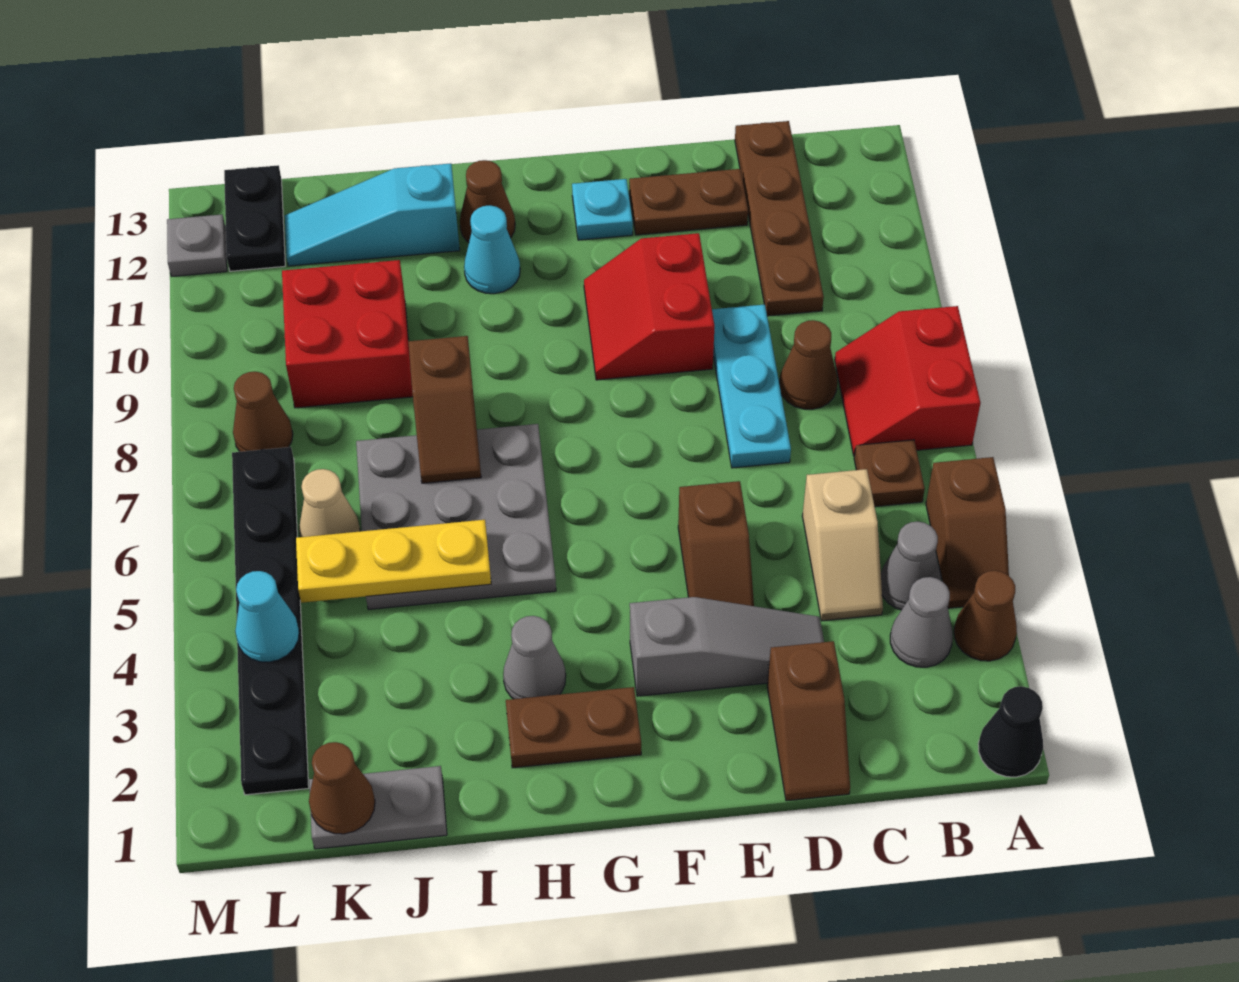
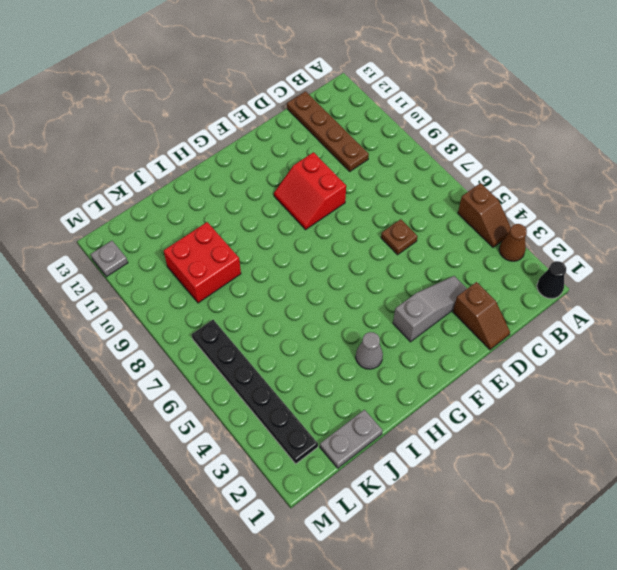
brown plate D6 level 1 -> brown plate B6 level 1
none -> red slope A7:B8 level 1 top A
none -> grey cone B3 level 1
none -> grey cone B4 level 1
none -> tan slope C4:C5 level 1 top 5

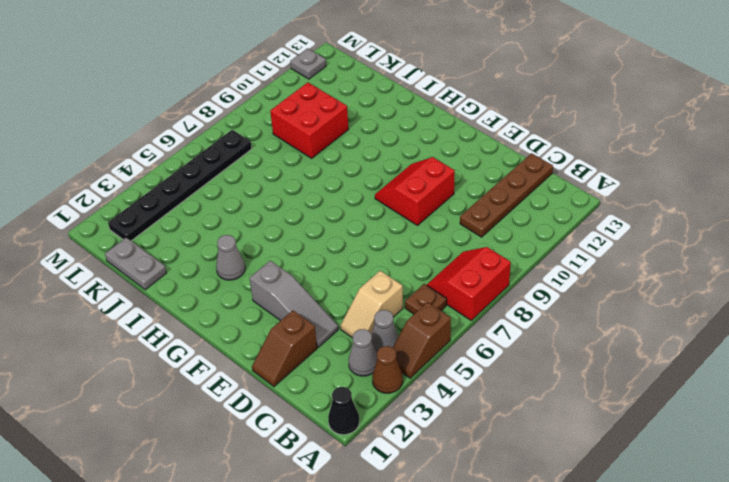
none -> brown cone C8 level 1
none -> cyan plate D7:D9 level 1
none -> brown plate D12:E12 level 1
none -> brown slope E4:E5 level 1 top 5

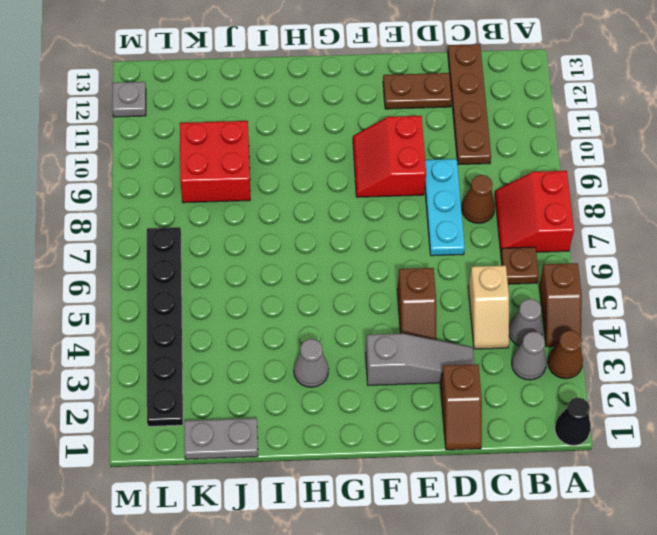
none -> cyan plate F12 level 1
none -> brown plate G2:H2 level 1
none -> grey plate H5:J7 level 1
none -> cyan cone H11 level 1

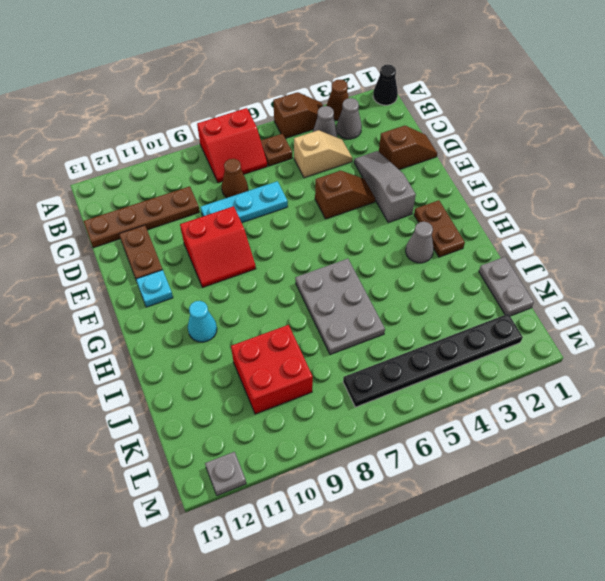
grey plate H6:J7 level 1 -> grey plate H5:J7 level 1
none -> brown cone H12 level 1
none -> cyan slope I12:K12 level 1 top I
none -> tan cone K6 level 1
none -> brown cone L8 level 1

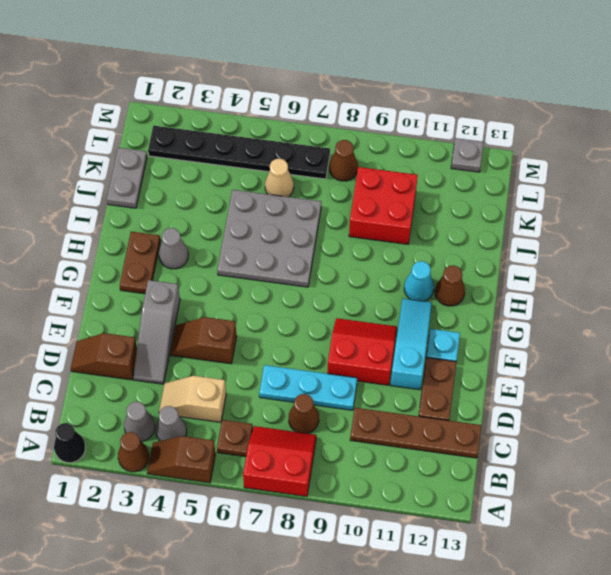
cyan slope E11:G11 level 1 top E -> cyan slope I12:K12 level 1 top I
none -> black plate L12:L13 level 1
none -> yellow plate I5:K5 level 2
none -> brown slope I7:I8 level 2 top 8
none -> brown cone K1 level 2

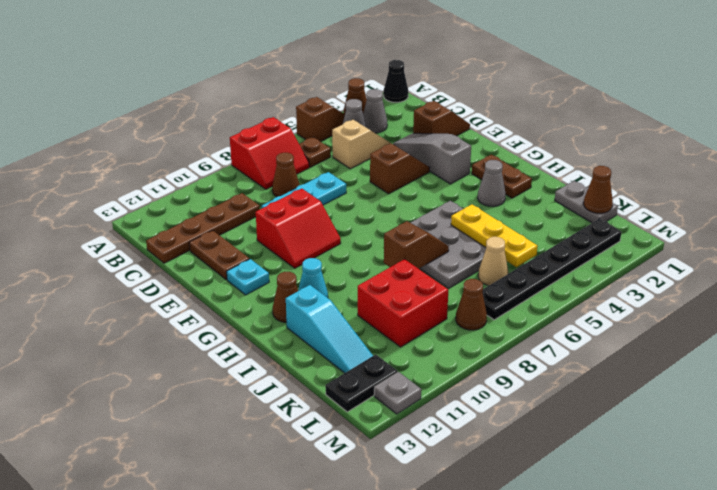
none -> cyan cone L4 level 2

